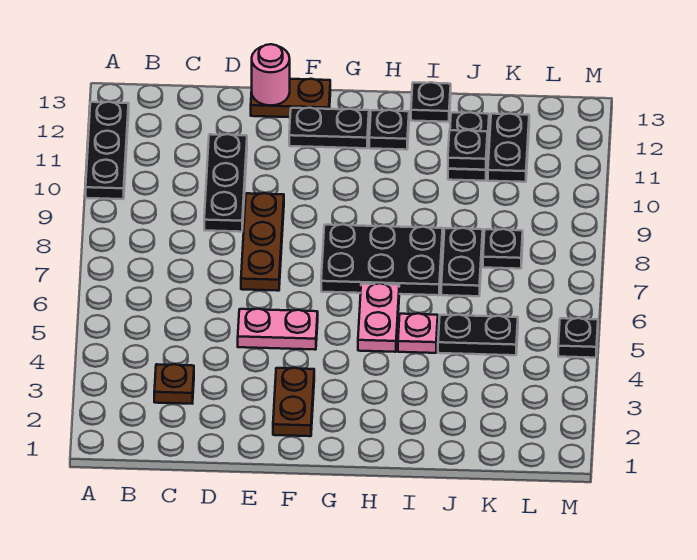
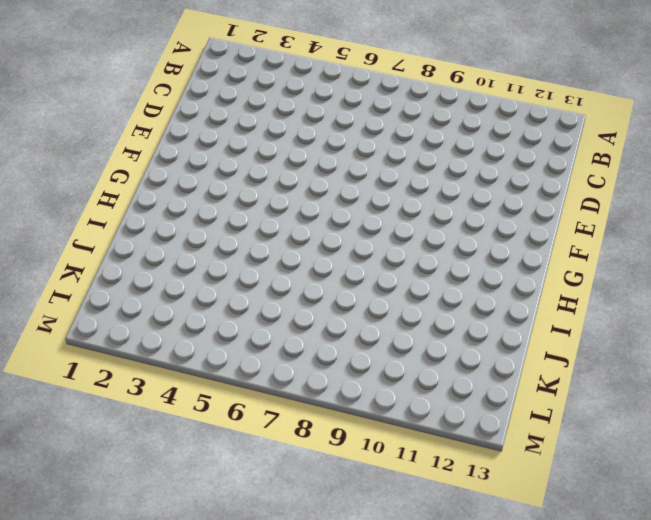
none -> black plate A10:A12 level 1
none -> brown plate C3 level 1
none -> black plate D9:D11 level 1

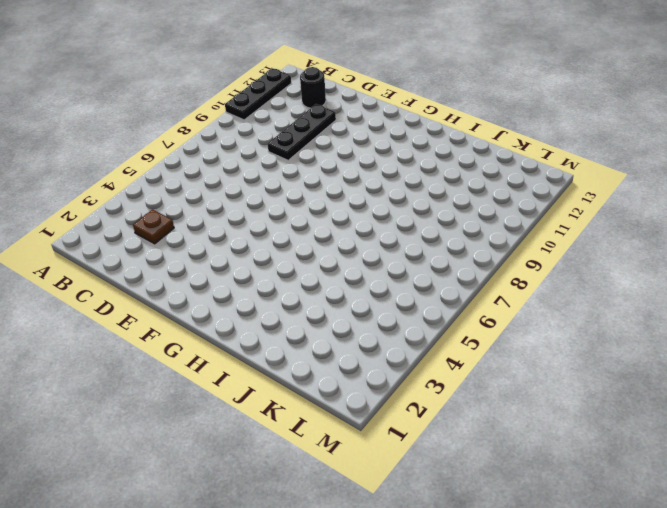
black round brick C12 level 1 -> none
none -> pink plate E5:F5 level 1
none -> brown plate E7:E9 level 1
none -> brown plate E13:F13 level 1

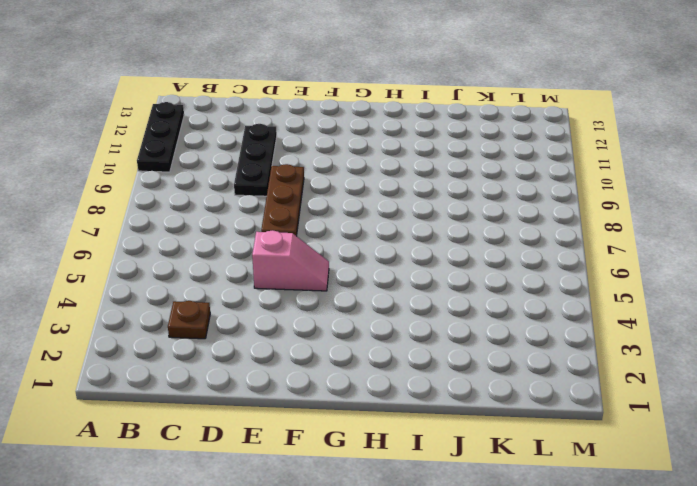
pink slope E5:F5 level 1 top E -> pink plate E5:F5 level 1
none -> brown plate E13:F13 level 1
none -> brown plate F2:F3 level 1
none -> black plate F12:G12 level 1

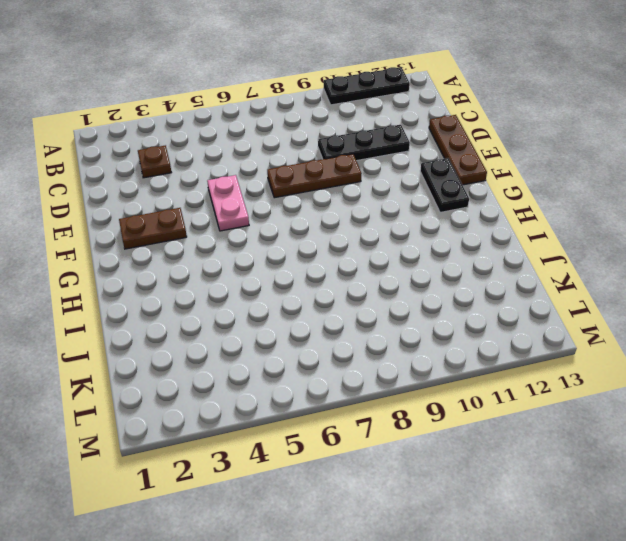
brown plate D13:F13 level 1 -> brown plate E13:F13 level 1
none -> black plate G7:I8 level 1
none -> pink plate H5:H6 level 1
none -> black plate H12 level 1

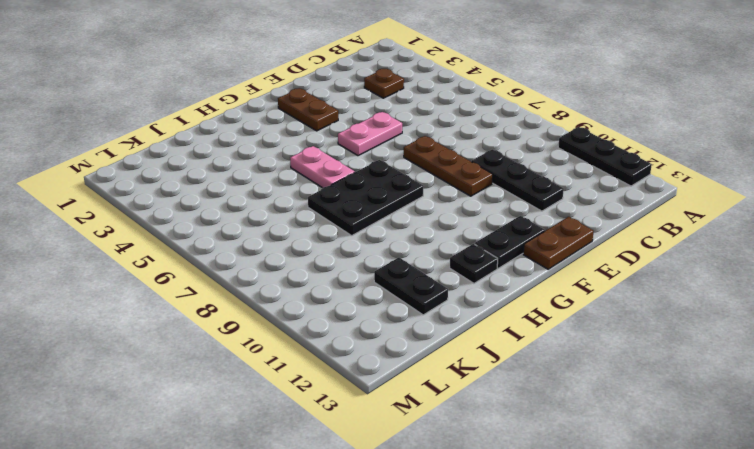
none -> pink plate I5 level 1
none -> black plate I13 level 1
none -> black plate J5:K5 level 1

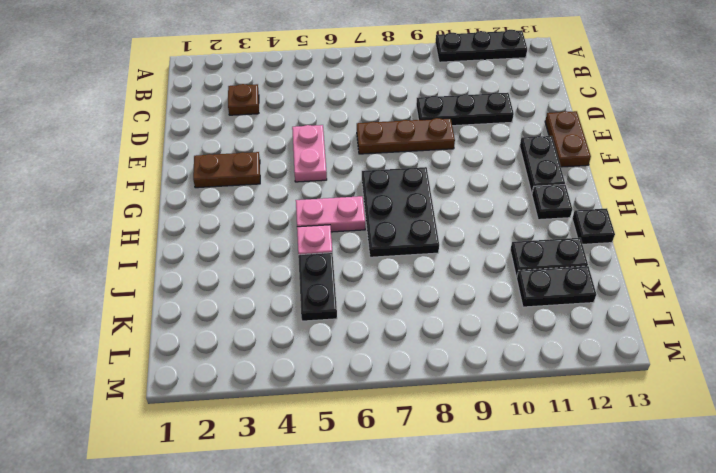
none -> black plate J7:J8 level 1
none -> black plate K8 level 1
none -> black plate M5 level 1

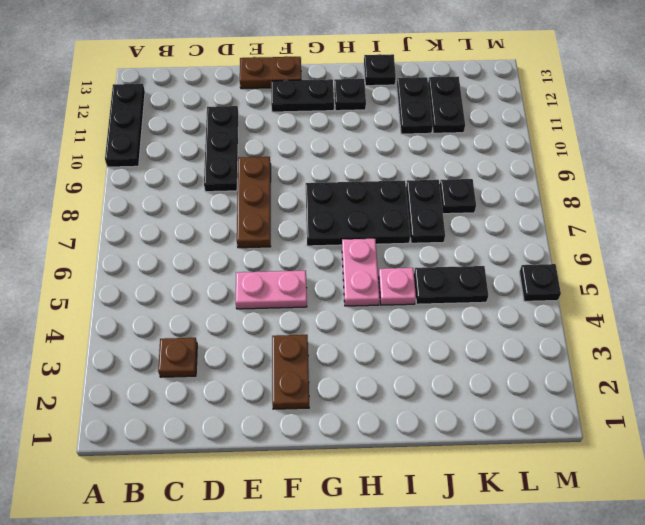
none -> pink round brick E13 level 2
none -> black plate J11 level 2

